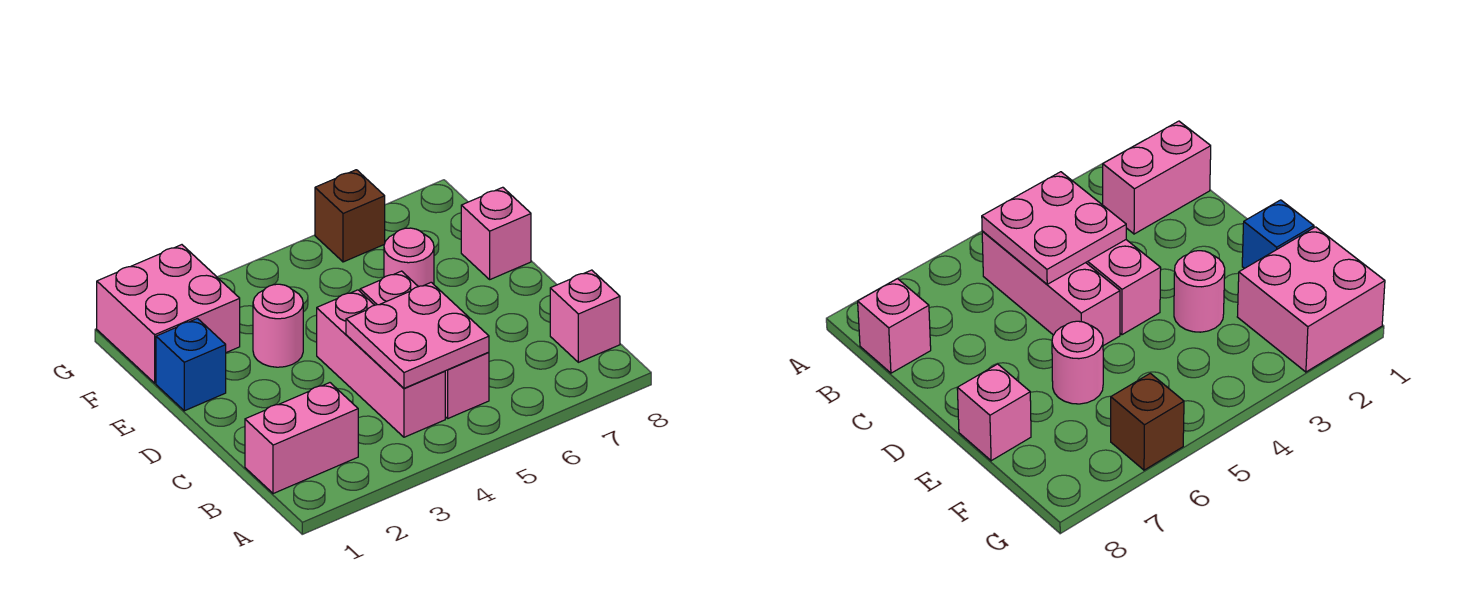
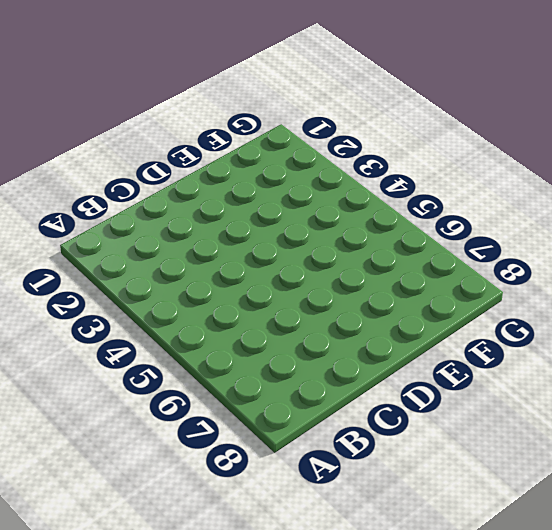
none -> pink brick B1:B2 level 1
none -> pink brick B4:D4 level 1

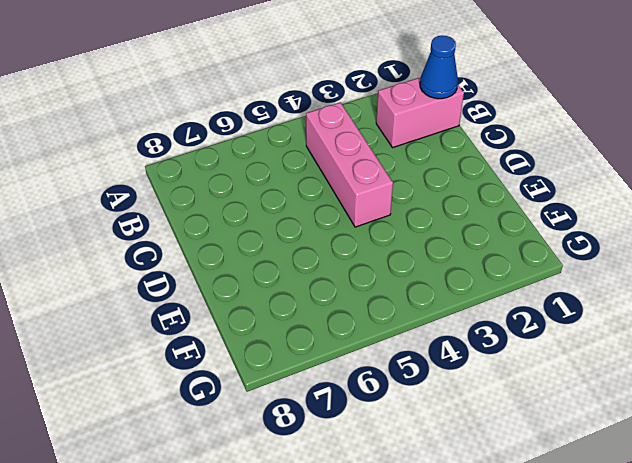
blue cone B1 level 2 -> none
none -> pink brick B5:D5 level 1
none -> pink brick B8 level 1

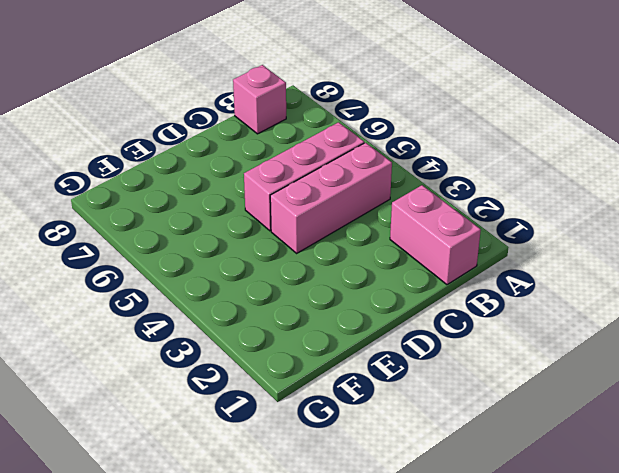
none -> blue brick E1 level 1
none -> pink round brick E3 level 1

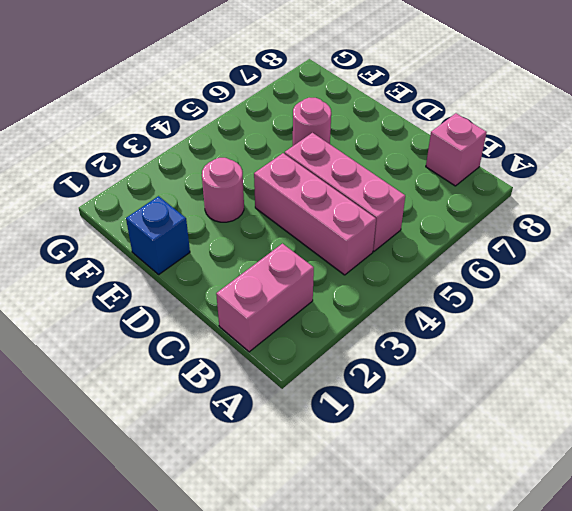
none -> pink brick E8 level 1
none -> pink brick F1:G2 level 1

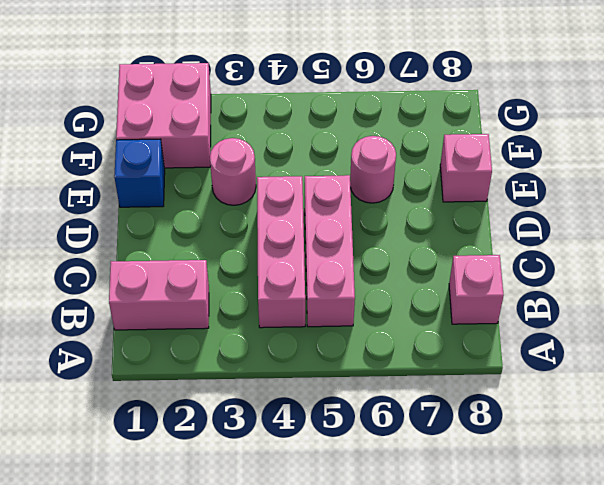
none -> brown brick G6 level 1
none -> pink plate B4:C5 level 2

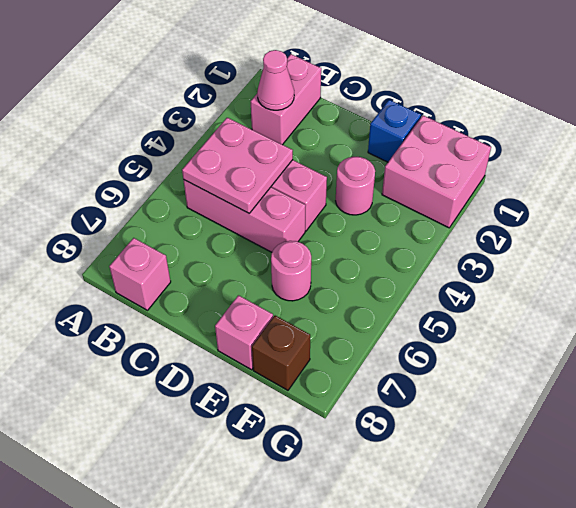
pink cone B2 level 2 -> none
brown brick F8 level 1 -> brown brick G6 level 1

